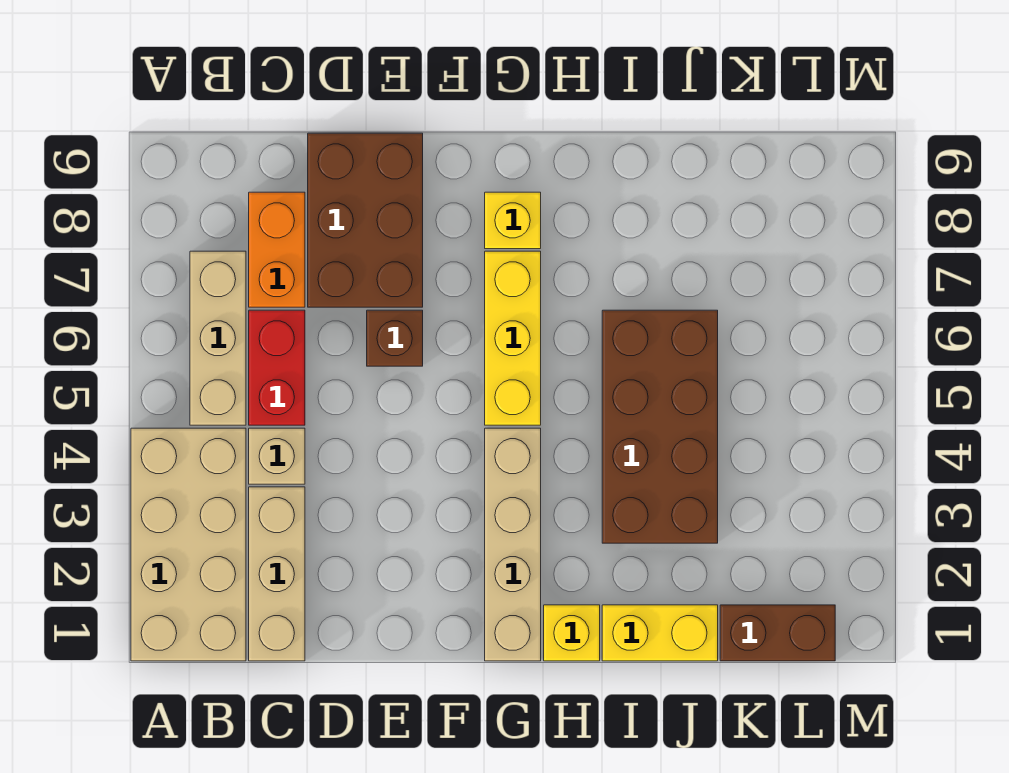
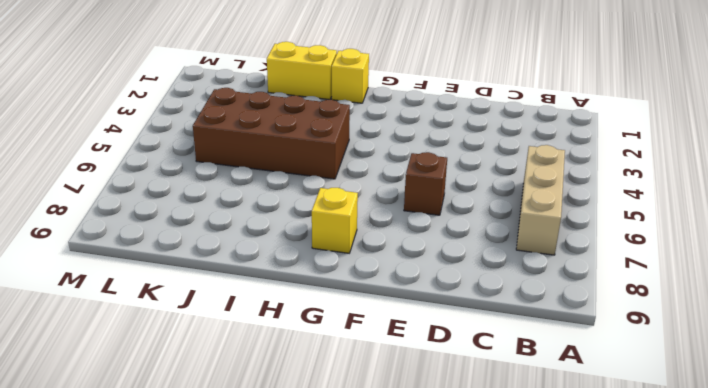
brown brick H4:K5 level 1 -> brown brick I3:J6 level 1
none -> tan brick A1:B4 level 1
none -> tan brick C1:C3 level 1
none -> tan brick C4 level 1

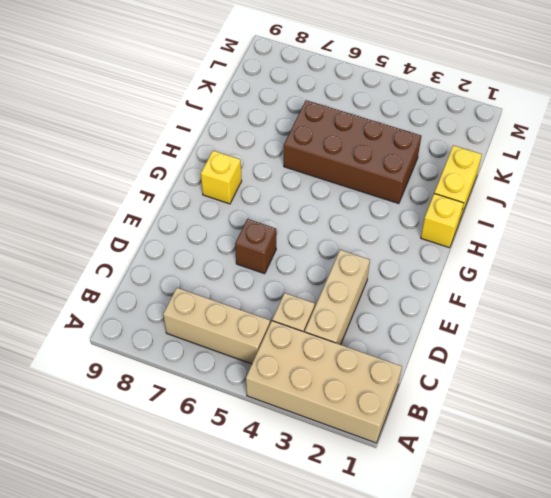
tan brick C3:E3 level 1 -> tan brick C1:C3 level 1
none -> red brick C5:C6 level 1
none -> orange brick C7:C8 level 1
none -> brown brick D7:E9 level 1

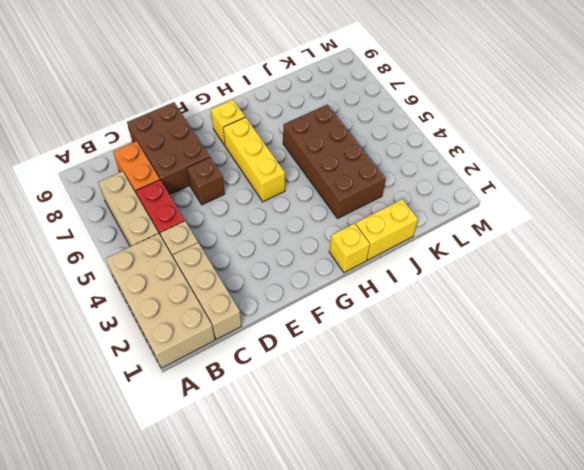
none -> tan brick G1:G4 level 1
none -> brown brick K1:L1 level 1

